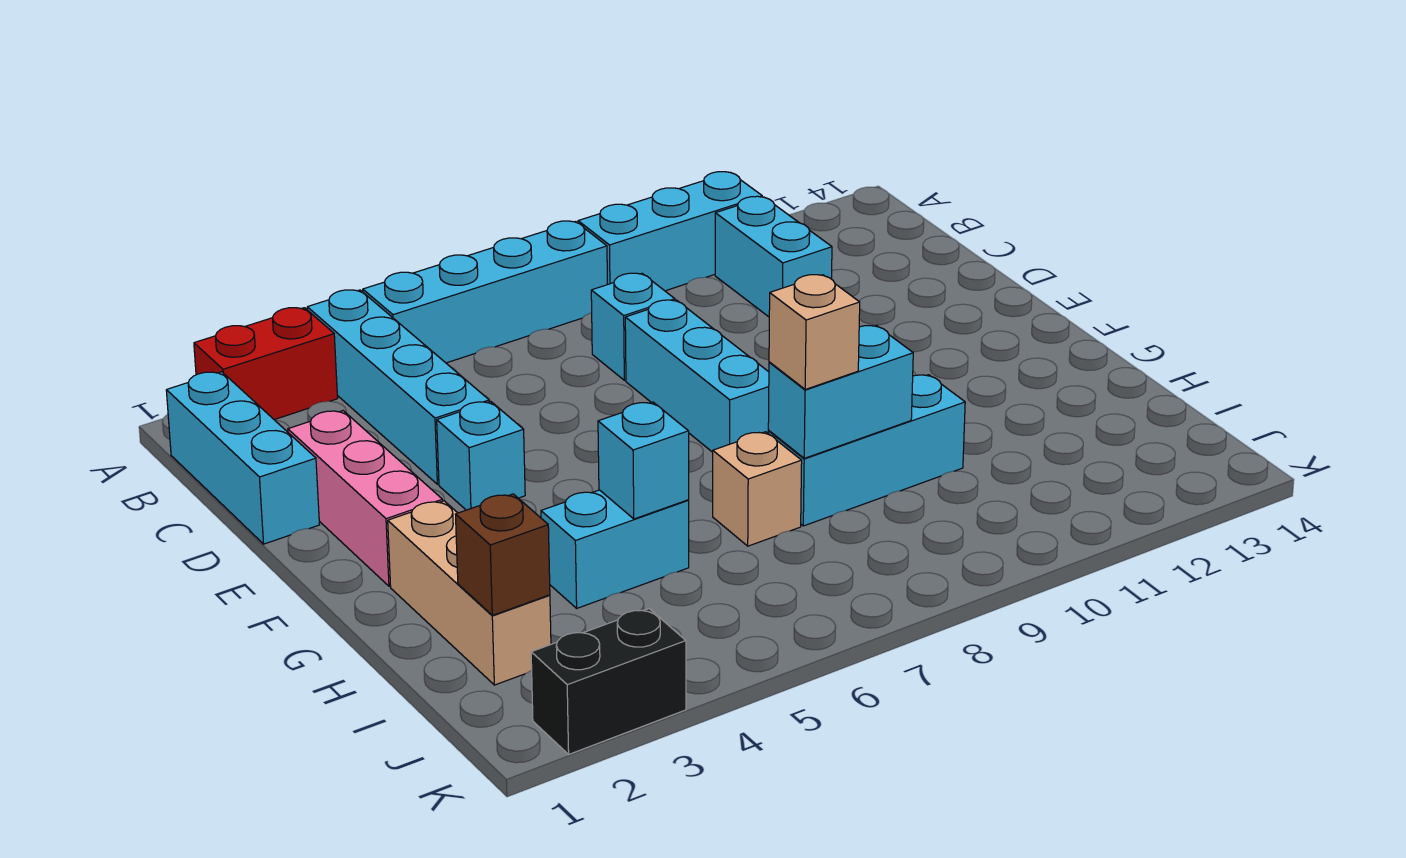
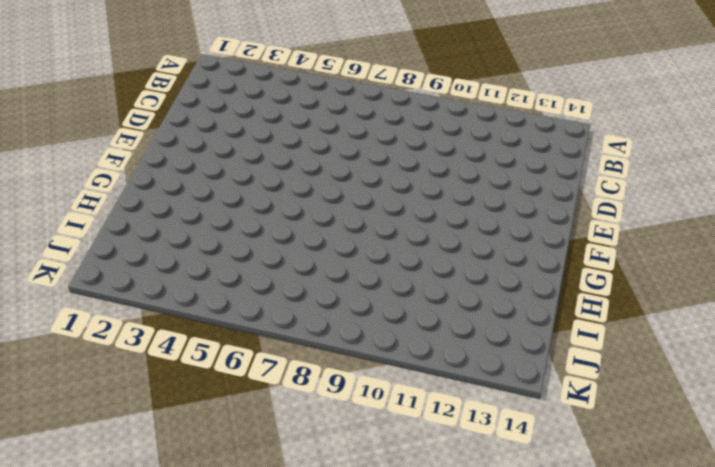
none -> red brick A2:A3 level 1
none -> cyan brick A4:D4 level 1
none -> cyan brick A5:A8 level 1

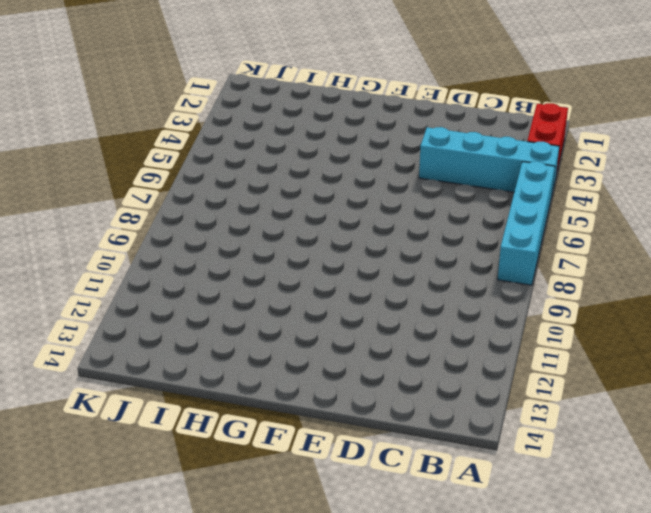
none -> cyan brick A9:A11 level 1
none -> cyan brick B1:D1 level 1
none -> cyan brick B11:C11 level 1

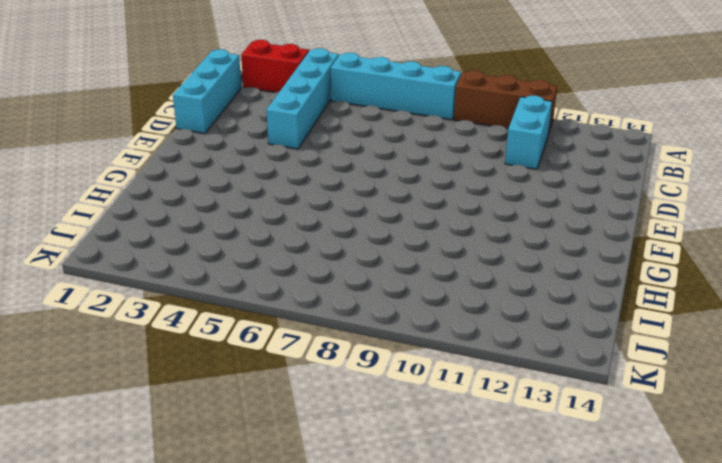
brown brick A9:A11 level 1 -> cyan brick A9:A11 level 1
none -> cyan brick C8 level 1
none -> pink brick D2:F2 level 1
none -> cyan brick D8:F8 level 1

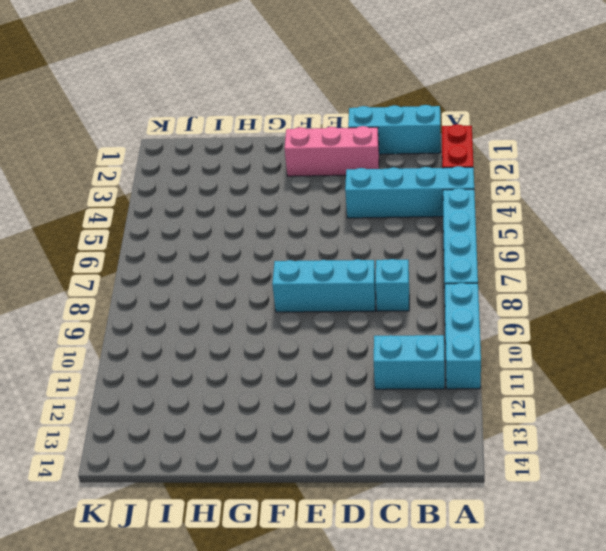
none -> cyan brick E4 level 1
none -> tan brick G2:I2 level 1
none -> cyan brick H4:H5 level 1

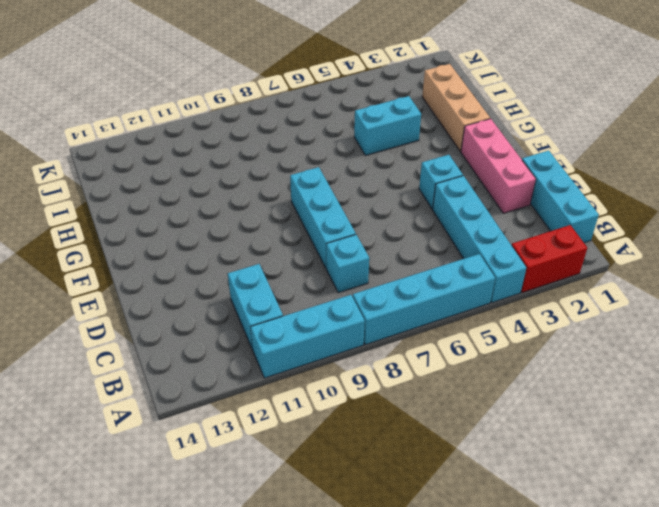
none -> tan brick H7 level 1
none -> cyan brick H8:H10 level 1
none -> black brick K2:K3 level 1

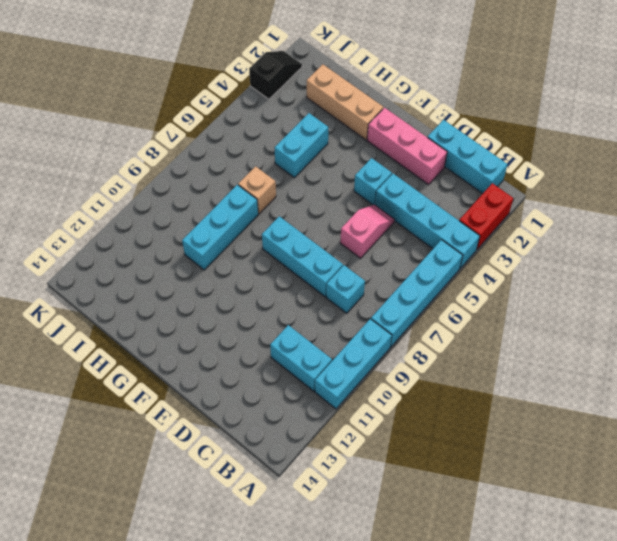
pink slope D5:D6 level 1 top 6 -> none
black slope K2:K3 level 1 top 3 -> black brick K2:K3 level 1
none -> cyan brick H5 level 2
none -> cyan brick H8:H9 level 2
none -> brown brick I2 level 2

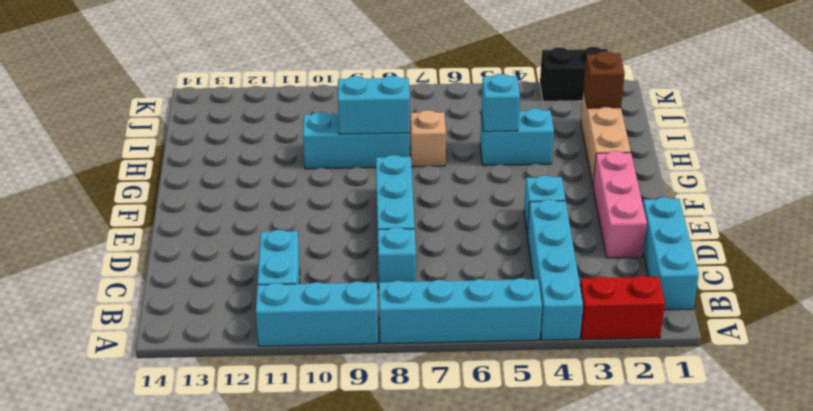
none -> tan brick H8 level 3

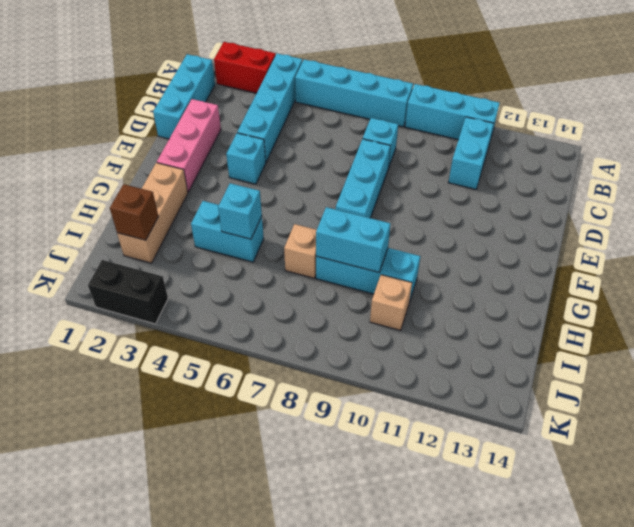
tan brick I10 level 1 -> tan brick H8 level 3

